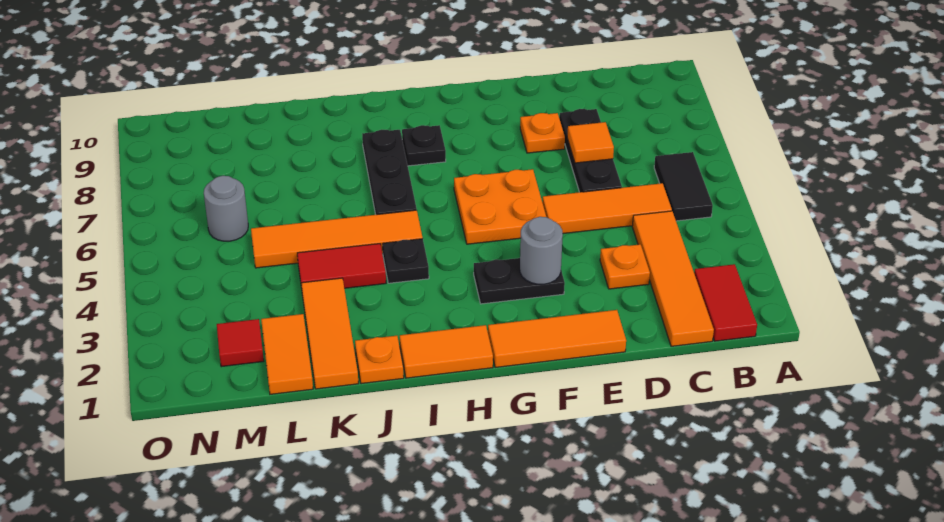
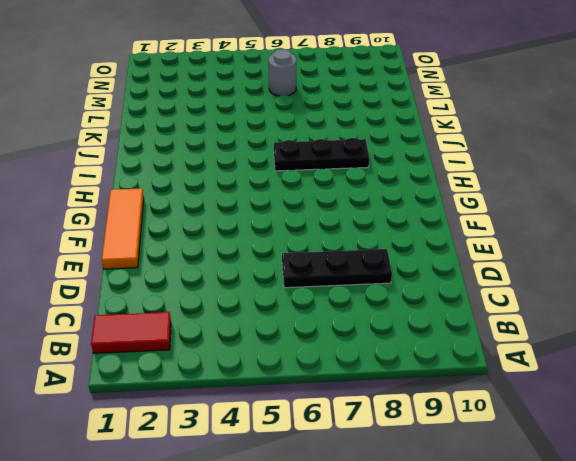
none -> black tile B5:B6 level 1
none -> orange tile C1:C4 level 1
none -> orange tile C5:E5 level 1

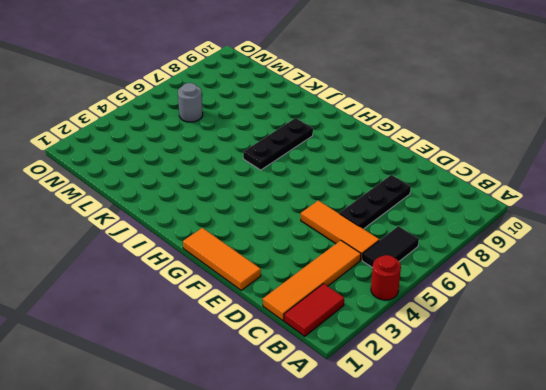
red round brick A4 level 1 -> none
none -> orange plate D3 level 1
none -> orange plate E8 level 1
none -> black plate F3:G3 level 1

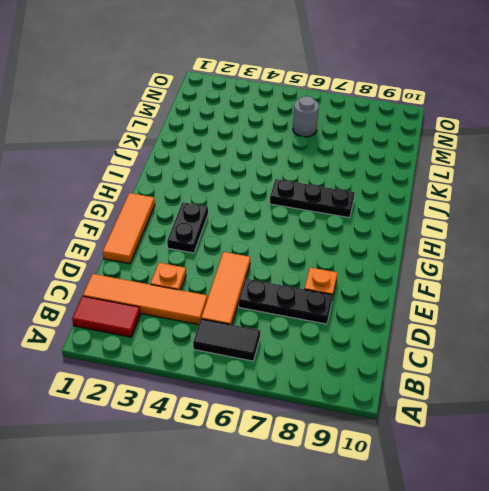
none -> orange plate F5:G6 level 1
none -> orange tile H1:I1 level 1
none -> black plate H8 level 1

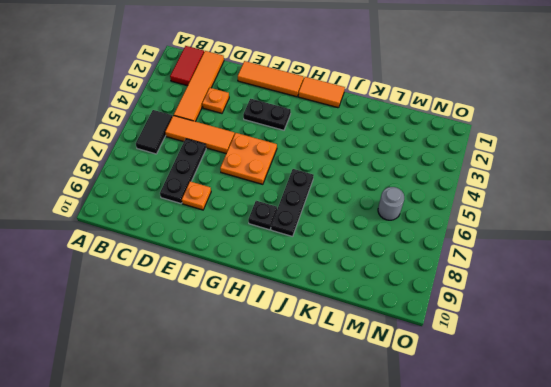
none -> black plate I4 level 1
none -> orange tile I5:L5 level 1
none -> orange plate J1 level 1

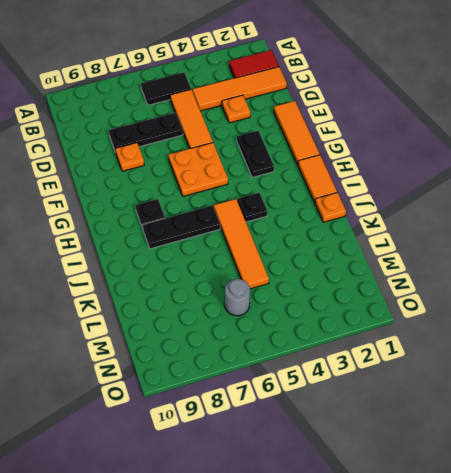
none -> red tile J4:K4 level 1
none -> orange tile K1:K3 level 1
none -> orange tile L1:L2 level 1

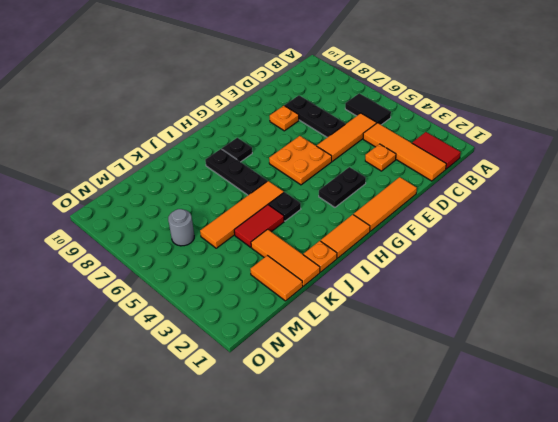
none -> red tile M2 level 1
none -> orange tile D7 level 2
none -> grey round brick F3 level 2

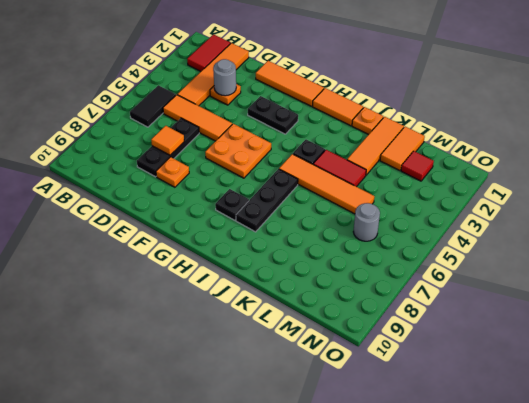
grey round brick D3 level 2 -> grey round brick F3 level 2

